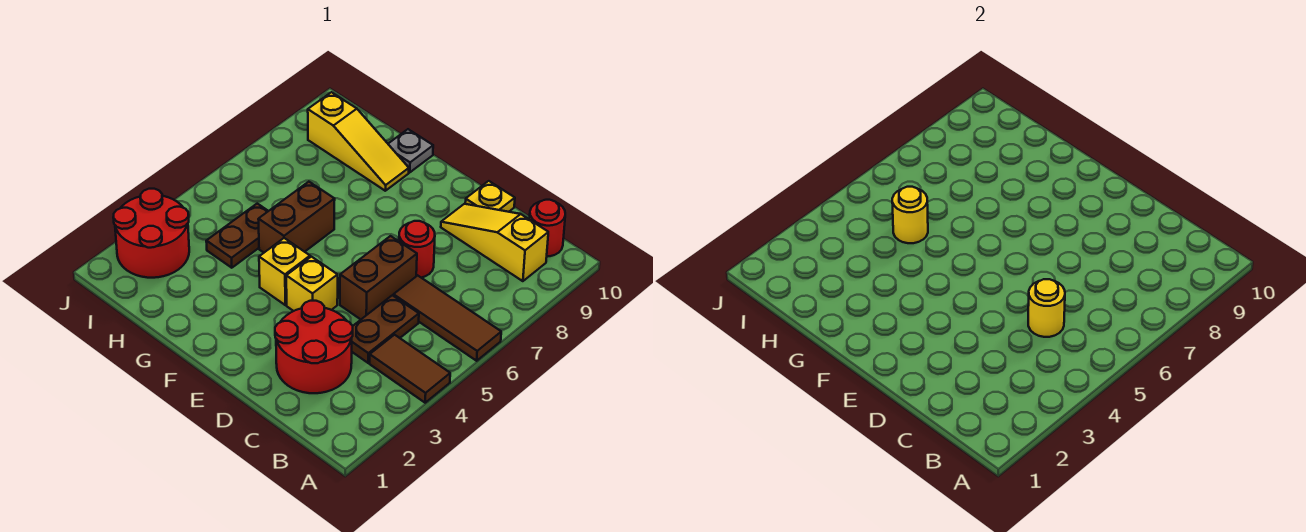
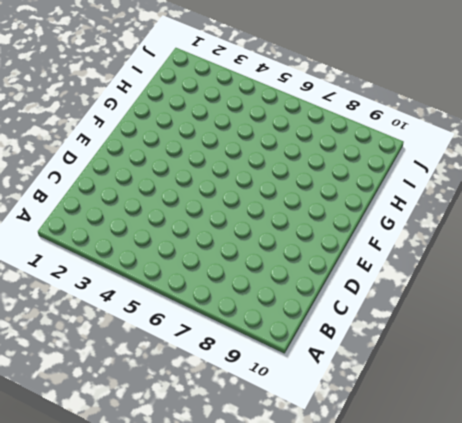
none -> brown tile A4:B4 level 1
none -> brown tile A6:C6 level 1
none -> yellow slope B9:D9 level 1 top B

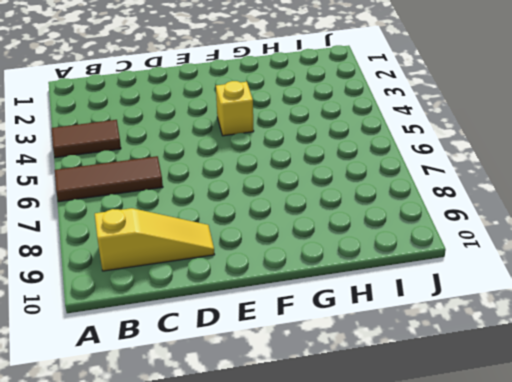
none -> red round brick B10 level 1
none -> red round brick C2:D3 level 1
none -> brown plate C4:C5 level 1

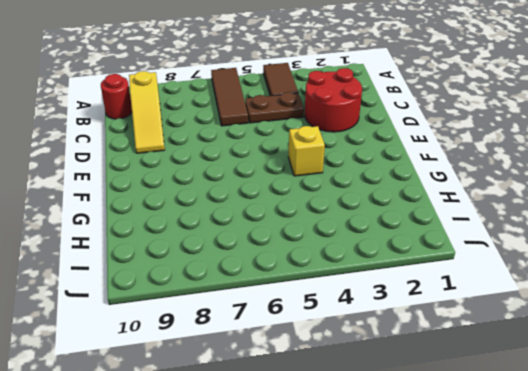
none -> brown brick D5:D6 level 1
none -> red round brick D7 level 1
none -> yellow plate D10 level 1

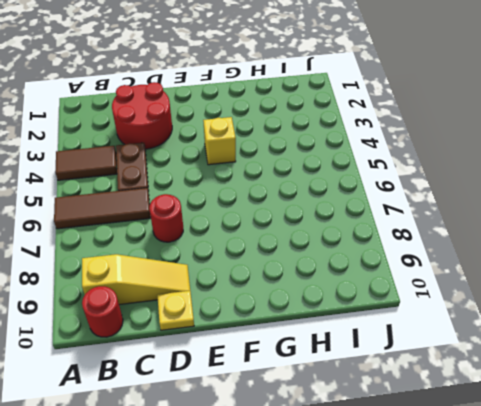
none -> brown brick D5:D6 level 1
none -> yellow brick E4 level 1
none -> brown brick G5:G6 level 1

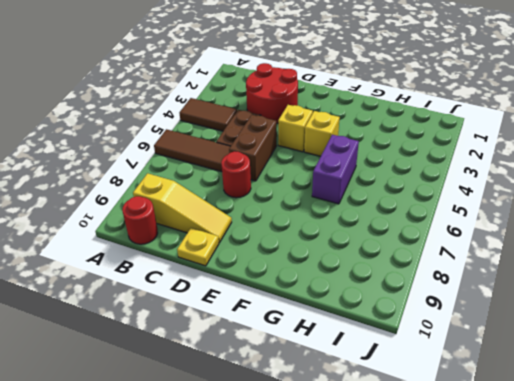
purple brick G5:G6 level 1 -> brown brick G5:G6 level 1
none -> yellow slope G9:I9 level 1 top I
none -> grey plate G10 level 1
none -> brown plate H4:H5 level 1

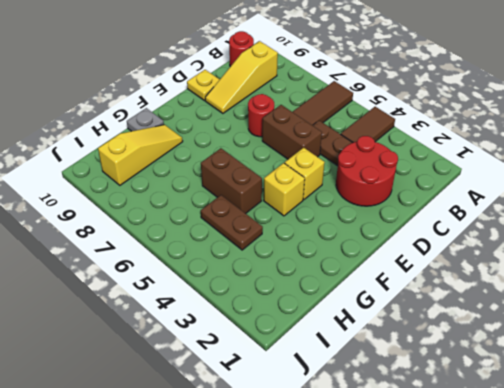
none -> red round brick I2:J3 level 1
none -> yellow round brick C5 level 2
none -> yellow round brick H5 level 2

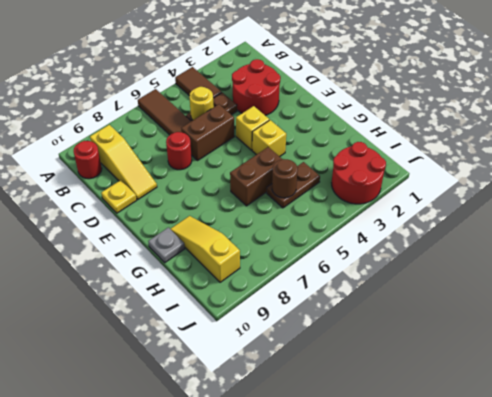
brown round brick H5 level 2 -> yellow round brick H5 level 2

